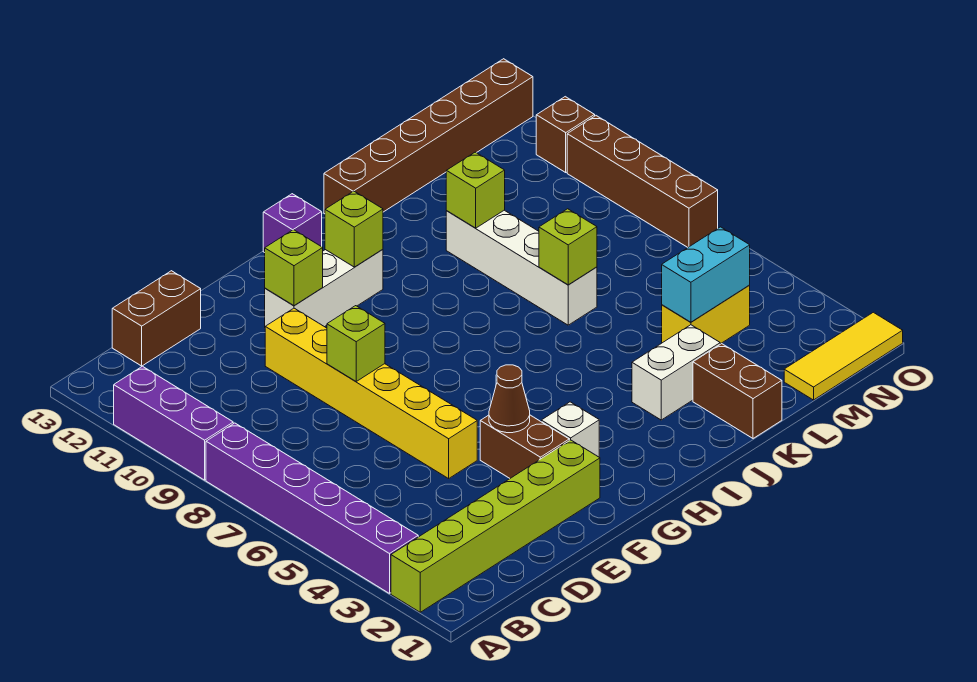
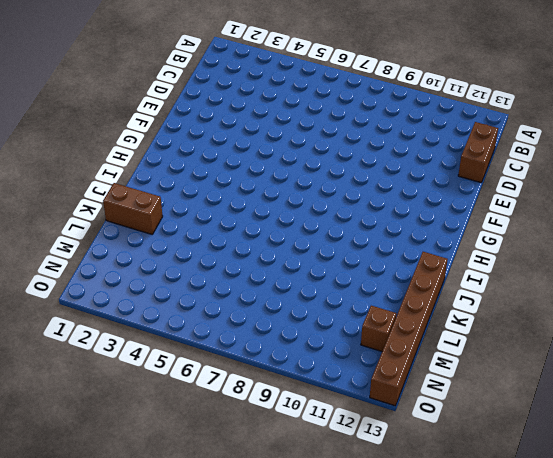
brown brick M12 level 1 -> brown brick O11 level 1
none -> lime brick A2:F2 level 1
none -> purple brick A3:A8 level 1
none -> purple brick A9:A11 level 1

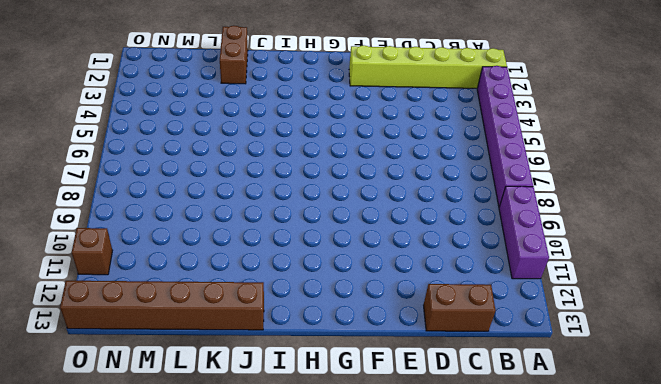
none -> yellow brick E5:E10 level 1
none -> brown brick F3:F4 level 1
none -> white brick F11:H11 level 1

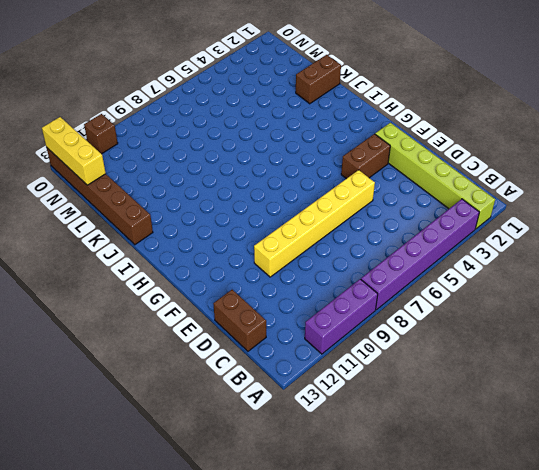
yellow brick M13:O13 level 2 -> none
none -> white brick F11:H11 level 1
none -> white brick G3 level 1
none -> purple brick H13 level 1

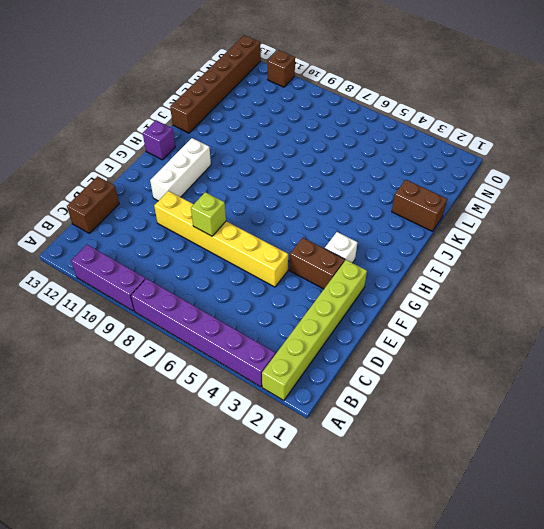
none -> white brick J3:K3 level 1
none -> white brick K7:K10 level 1
none -> yellow brick L4:M4 level 1

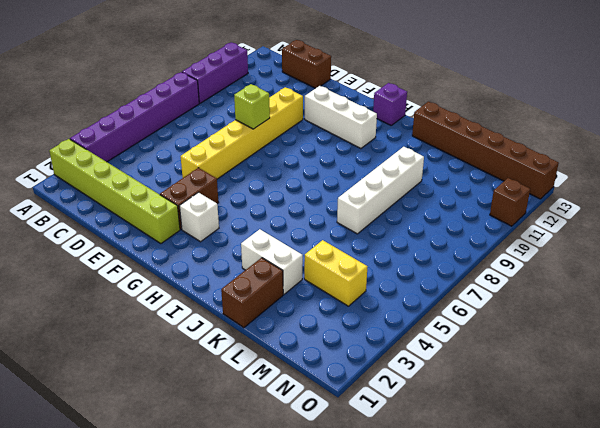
none -> yellow tile M1:O1 level 1
none -> brown brick O7:O10 level 1
none -> brown cone F4 level 2

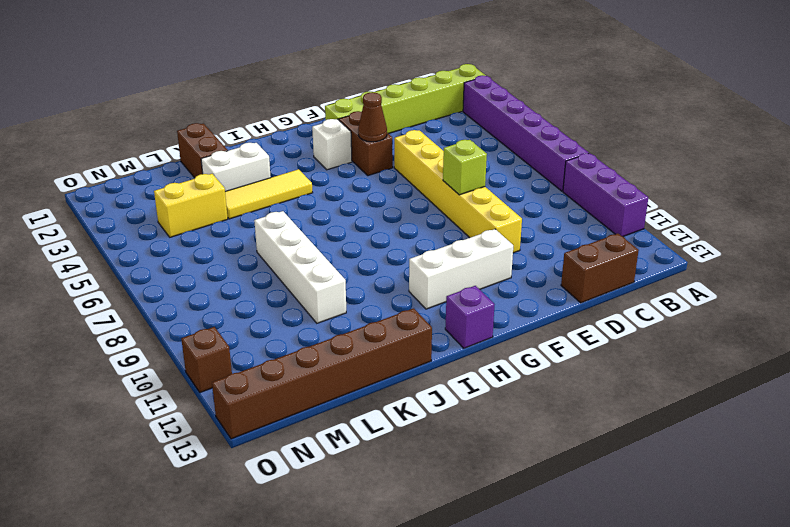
yellow tile I4:K4 level 1 -> yellow tile M1:O1 level 1
none -> brown brick O7:O10 level 1
none -> lime brick F11 level 2
none -> lime brick H11 level 2

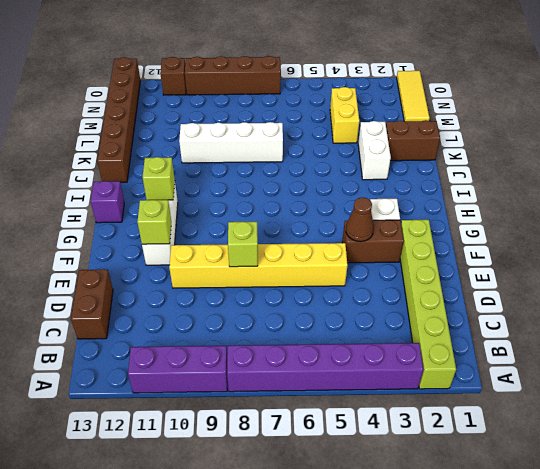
none -> lime brick K7 level 2
none -> lime brick K10 level 2
none -> cyan brick L4:M4 level 2

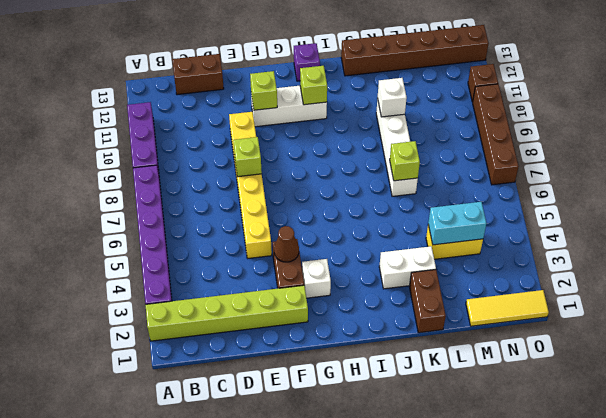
white brick K10 level 2 -> lime brick K10 level 2

